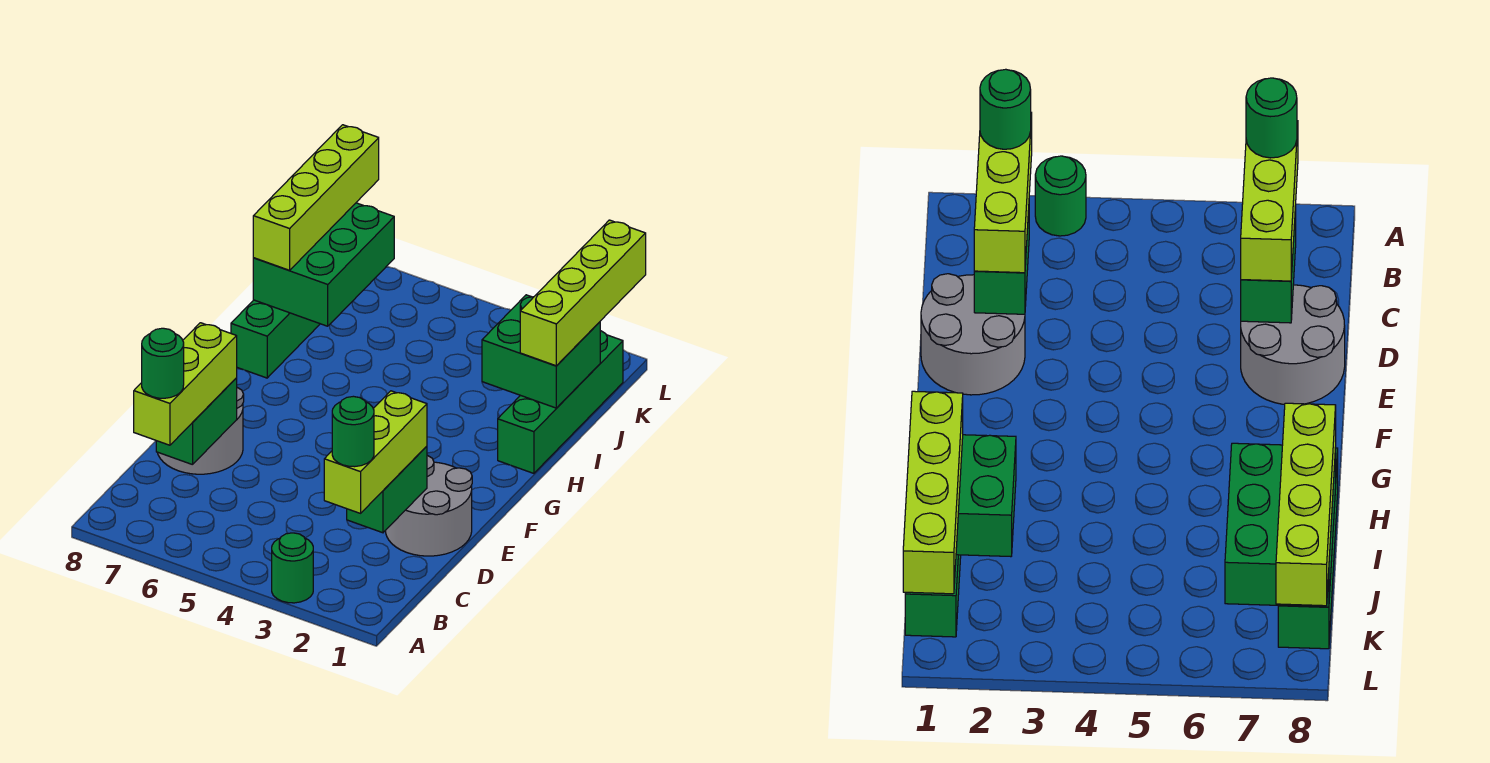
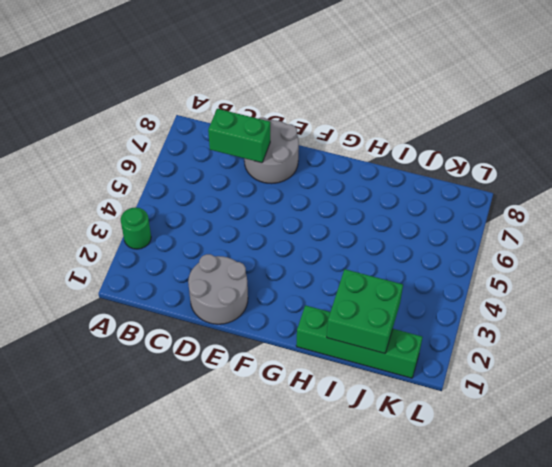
none -> green brick H8:K8 level 1
none -> green brick C2:D2 level 2
none -> green brick I7:K8 level 2

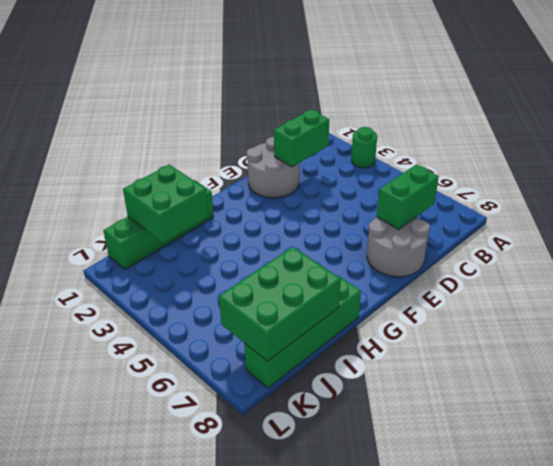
none -> lime brick B2:D2 level 3
none -> lime brick B7:D7 level 3
none -> lime brick I1:L1 level 3

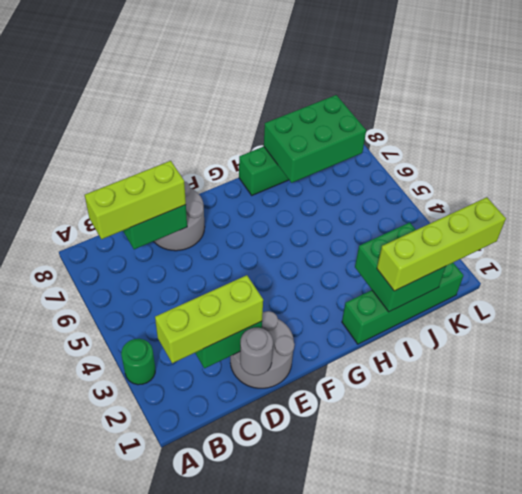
grey round brick D1 level 2 -> none
none -> lime brick I8:L8 level 3
none -> green round brick B2 level 4
none -> green round brick B7 level 4

